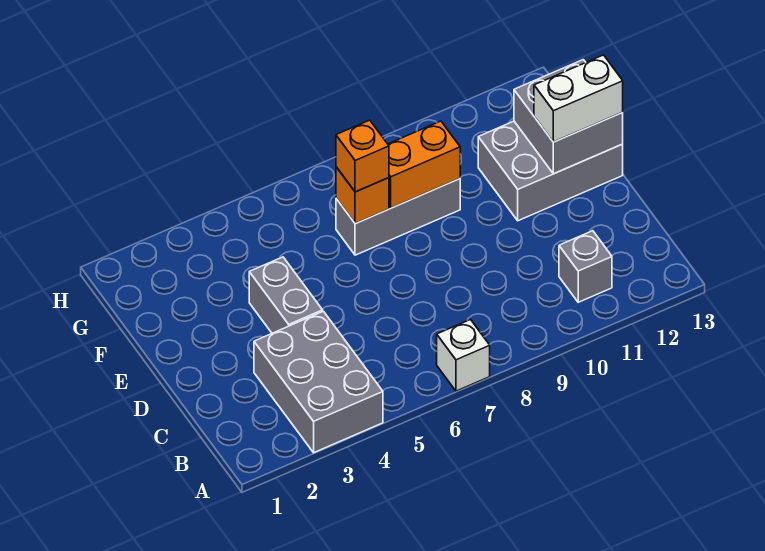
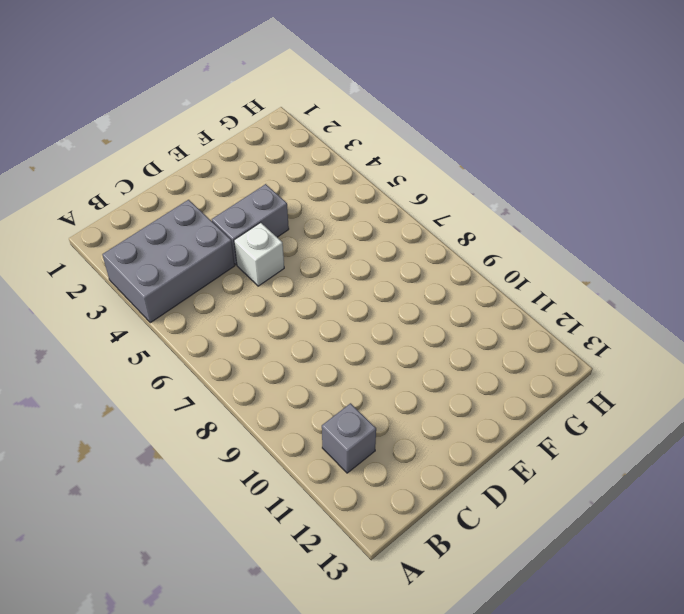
white brick D5 level 1 -> white brick A7 level 1
none -> grey brick E11:F13 level 1
none -> grey brick F7:F9 level 1

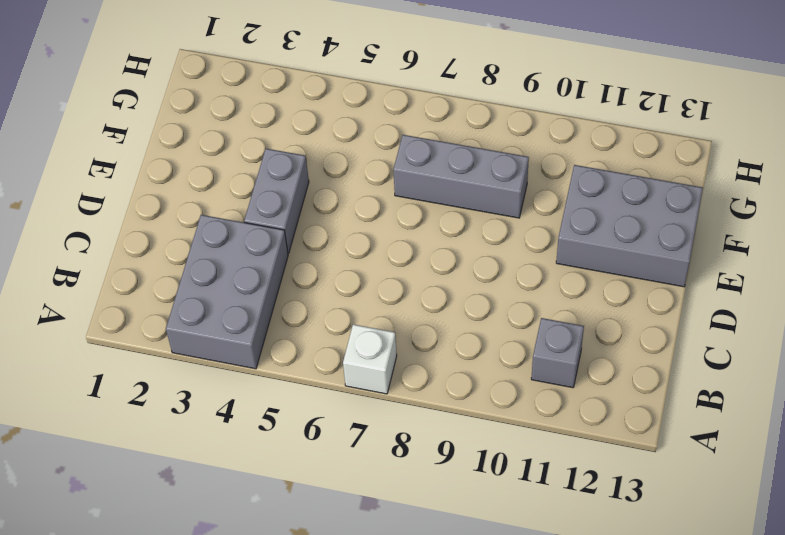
none -> grey brick E12:F13 level 2
none -> orange brick F7 level 2

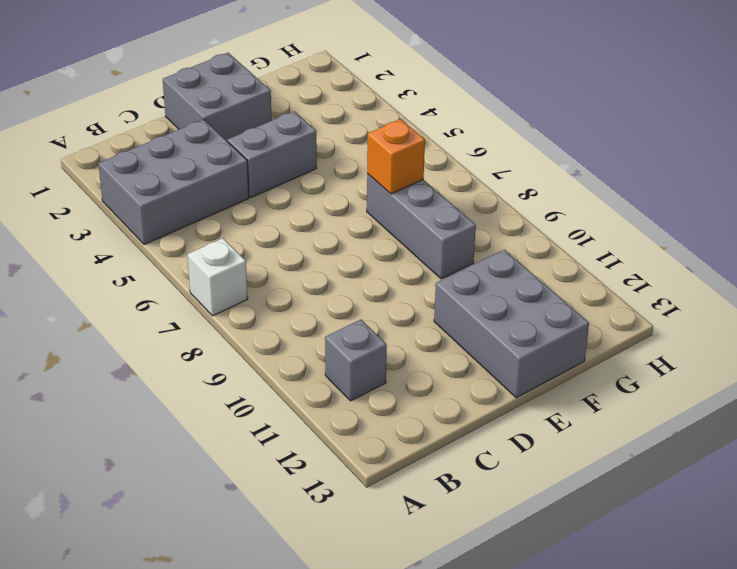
grey brick D1:E2 level 1 -> grey brick E12:F13 level 2
none -> orange brick F8:F9 level 2
none -> white brick E12:E13 level 3

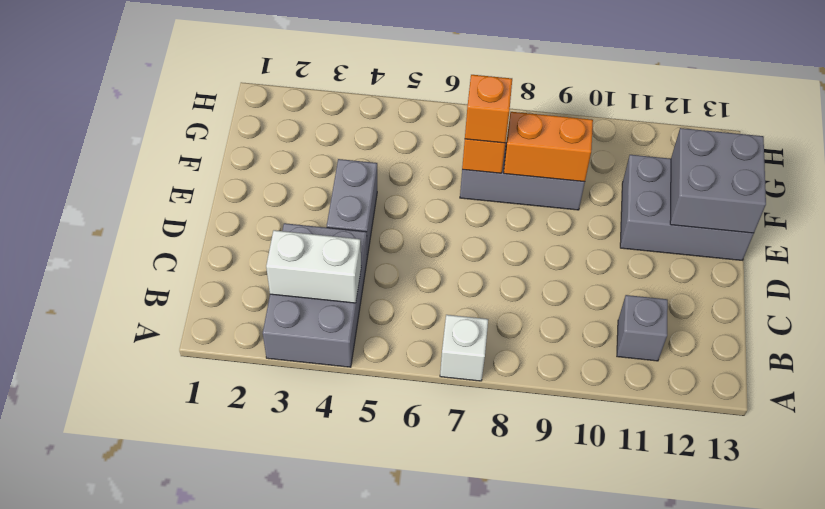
white brick B3:B4 level 2 -> white brick E12:E13 level 3

